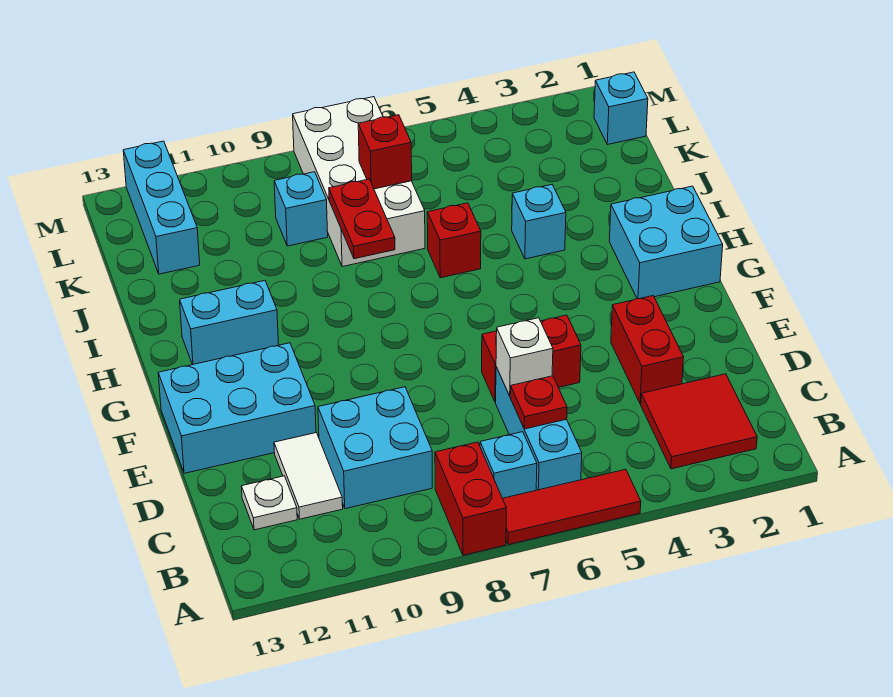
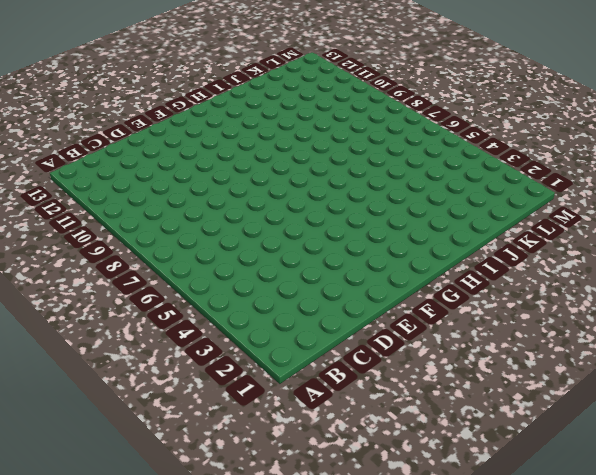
none -> red tile A5:A7 level 1
none -> red brick A8:B8 level 1
none -> red tile B2:C3 level 1

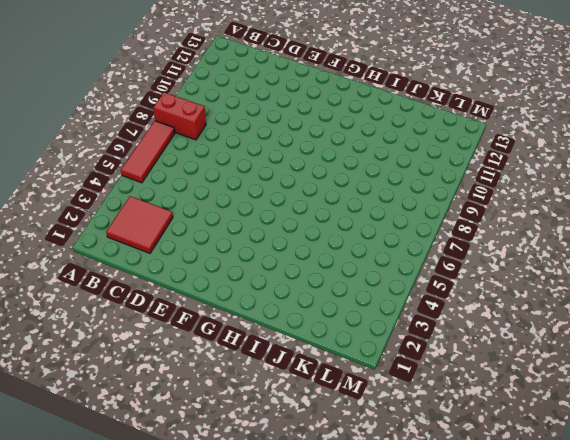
none -> cyan brick B6:D6 level 1
none -> cyan brick B7 level 1
none -> cyan brick C9:D10 level 1

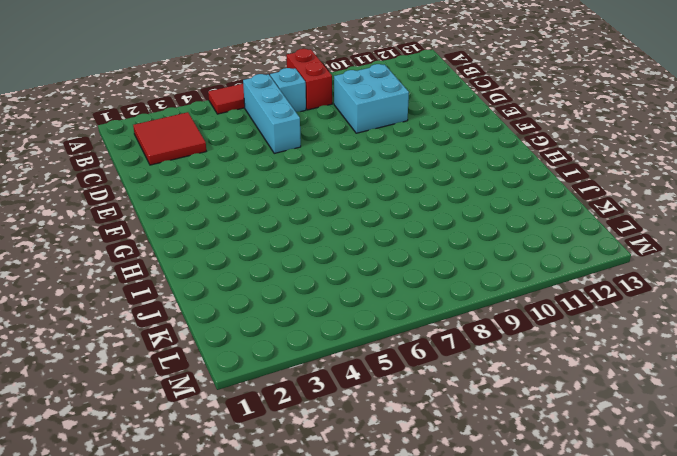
none -> white tile C11:D11 level 1
none -> white plate C12 level 1
none -> red brick D3:E3 level 1

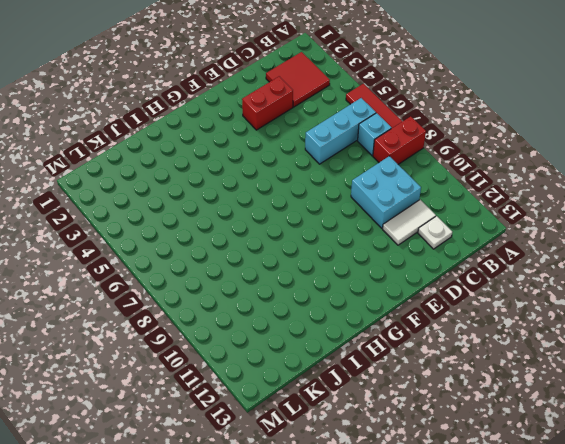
none -> red brick E5:E6 level 1
none -> cyan brick E11:F13 level 1
none -> cyan brick G1:H2 level 1

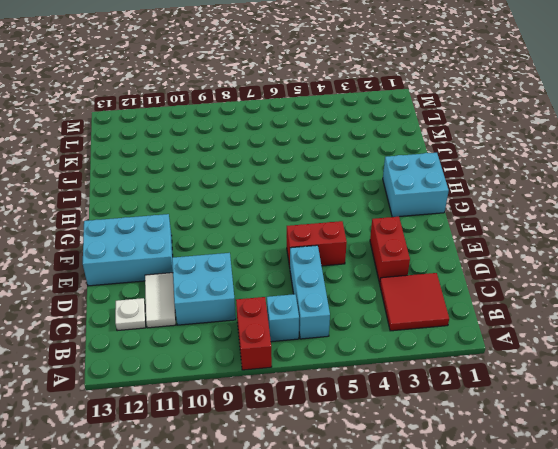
none -> red tile A5:A7 level 1
none -> cyan brick H11:H12 level 1
none -> cyan brick I4 level 1

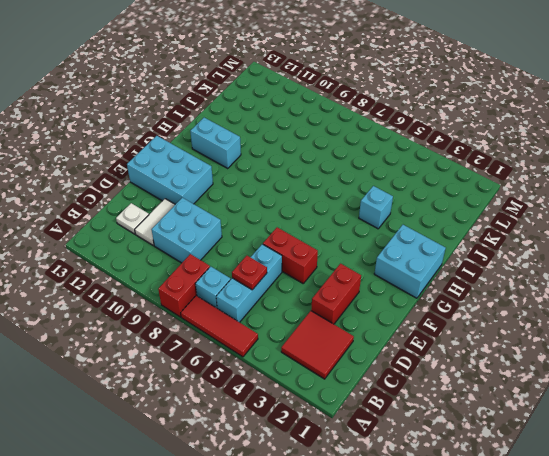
none -> red brick I6 level 1
none -> white brick J7:M8 level 1
none -> cyan brick K9 level 1

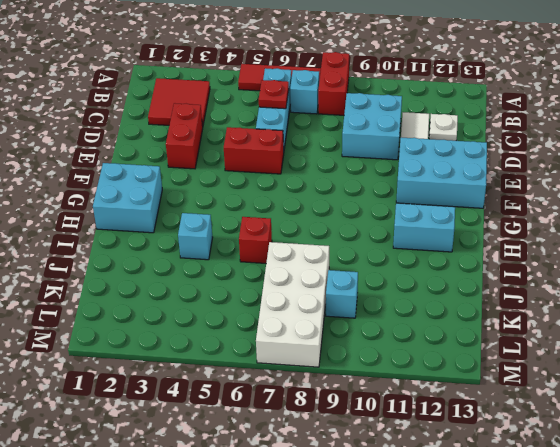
none -> cyan brick K12:M12 level 1
none -> cyan brick L1 level 1
none -> white brick D6 level 2

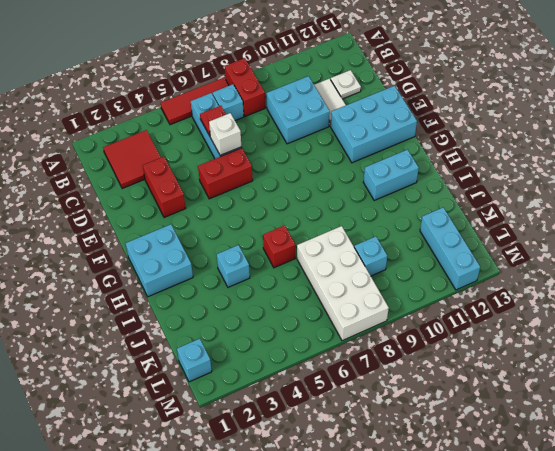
none -> red plate I8:J8 level 2
none -> red brick K7 level 2

